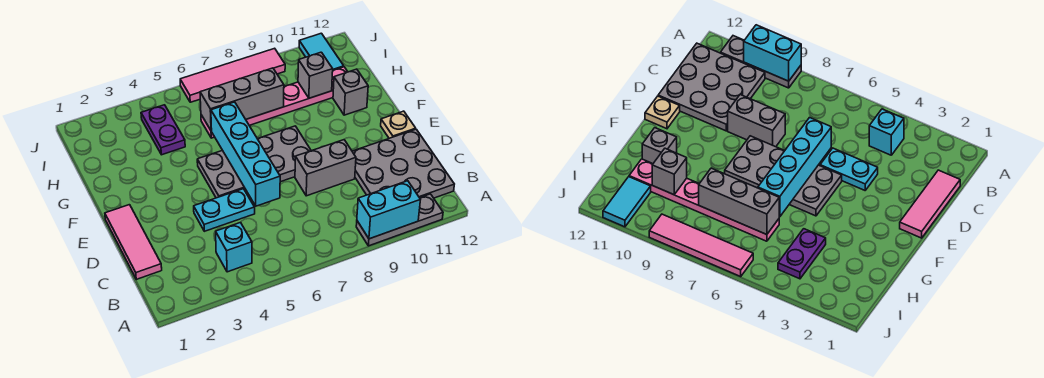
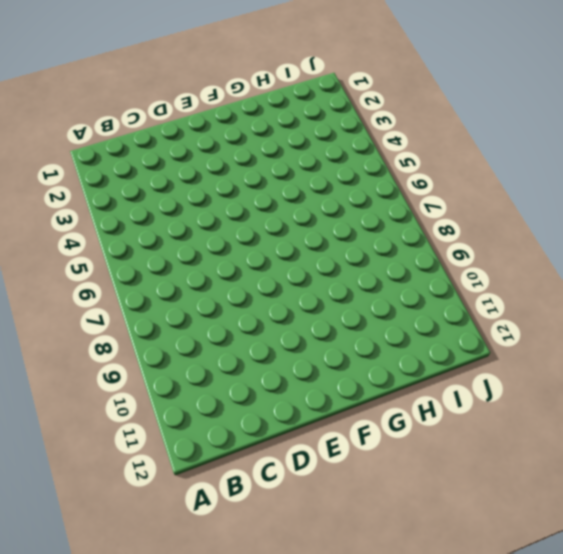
none -> grey plate A9:A11 level 1
none -> cyan brick B4 level 1
none -> grey plate B10:D12 level 1

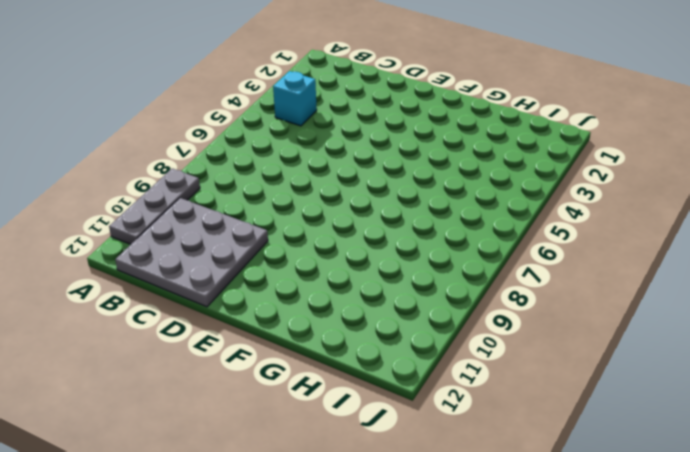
none -> pink tile C1:E1 level 1
none -> cyan plate D4:D5 level 1
none -> grey brick D8:D9 level 1

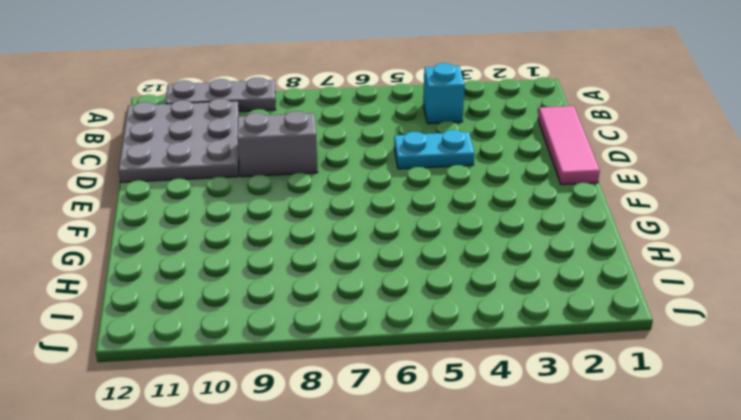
none -> grey plate E5:F8 level 1
none -> tan plate E12 level 1
none -> grey brick G11 level 1

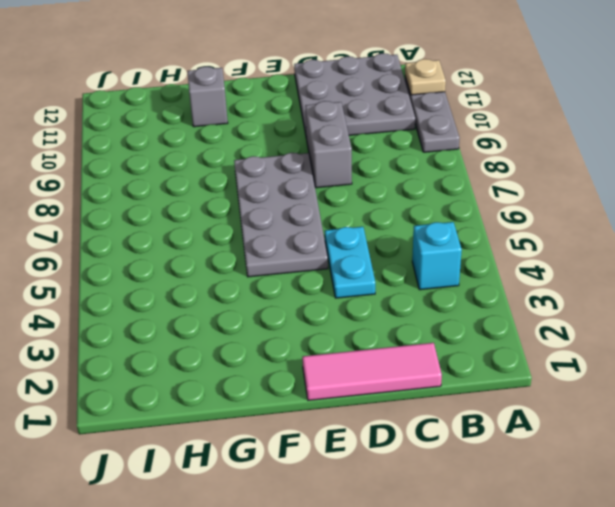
tan plate A11 level 2 -> tan plate E12 level 1
none -> purple plate H4:I4 level 1
none -> pink plate H6:H11 level 1
none -> cyan tile I11:J11 level 1

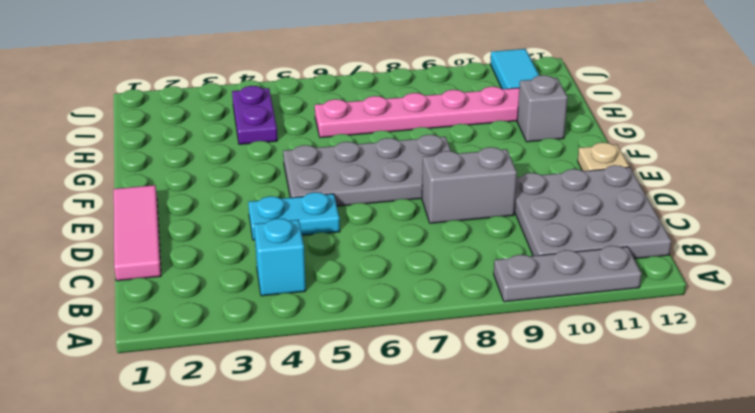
none -> pink tile J6:J9 level 1
none -> cyan brick A9:A10 level 2
none -> cyan brick D6:G6 level 2

